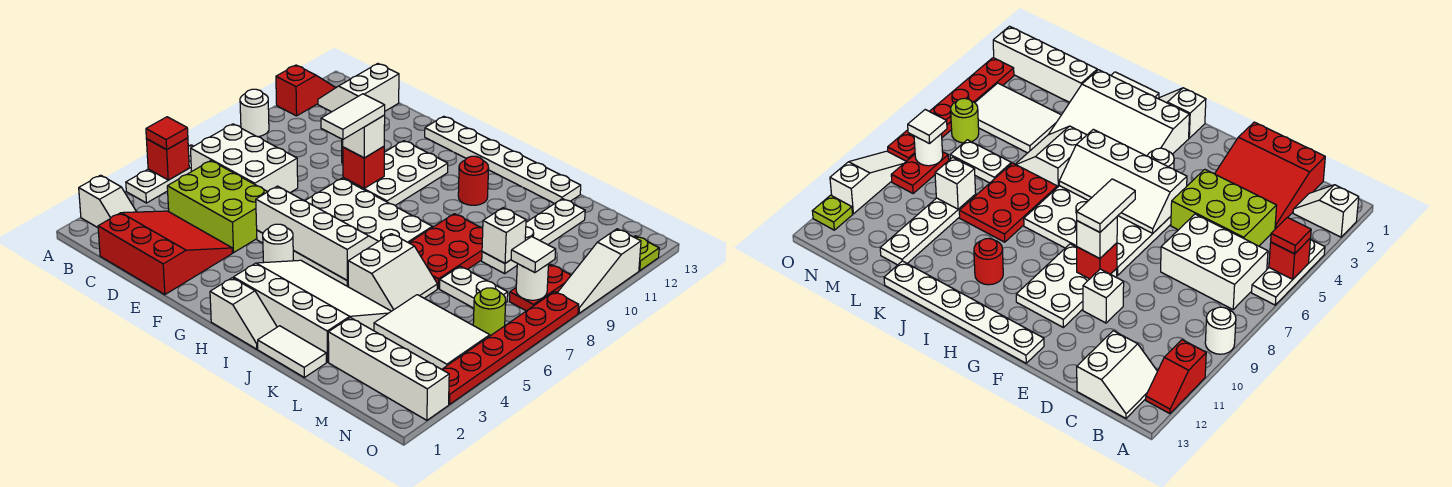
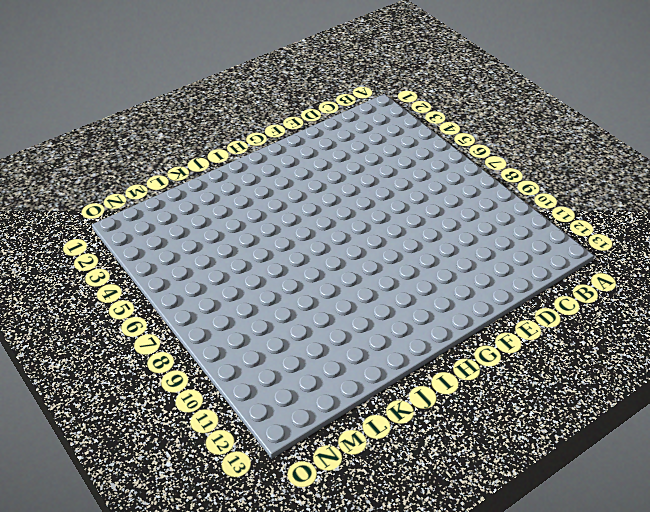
none -> white slope A2:B2 level 1 top A
none -> white plate A4:A6 level 1
none -> white round brick A9 level 1
none -> red slope A11:A12 level 1 top 11

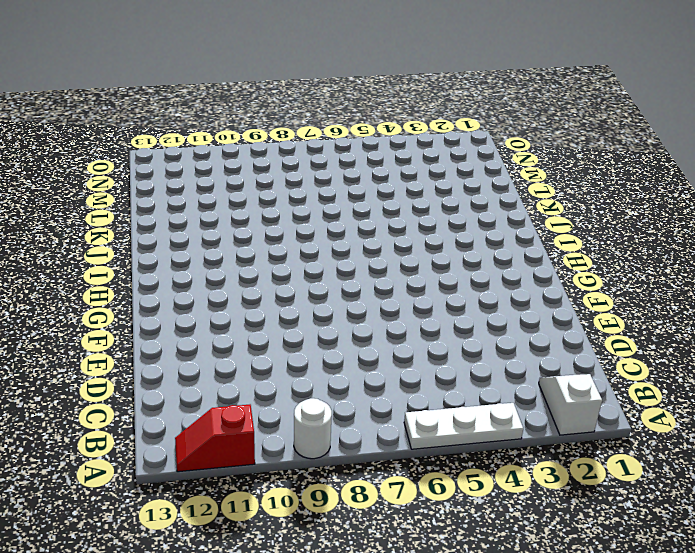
none -> white brick B6:D7 level 1
none -> white slope B12:C13 level 1 top C
none -> red slope C1:E3 level 1 top 1
none -> lime brick C4:E5 level 1

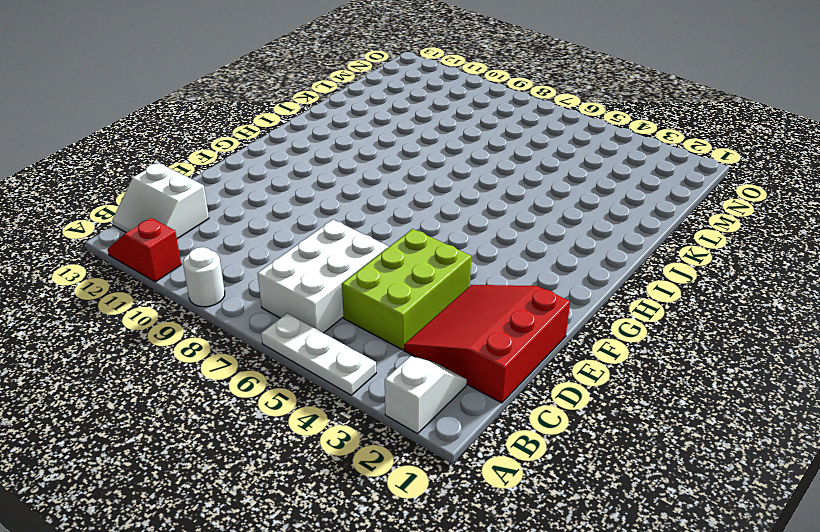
none -> white brick E10 level 1
none -> white plate F5:I8 level 1
none -> white plate F9:G11 level 1
none -> white plate F13:K13 level 1

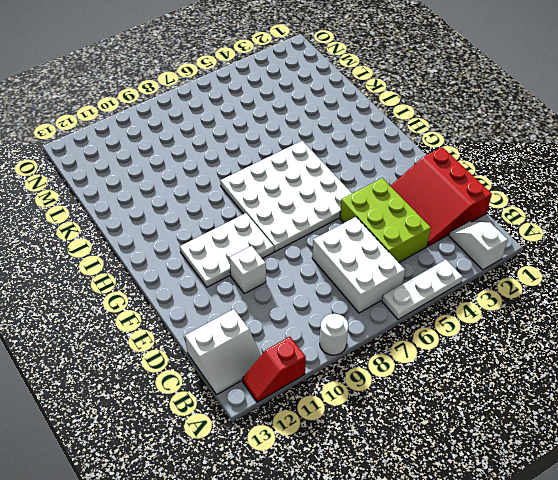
none -> white plate F13:K13 level 1
none -> white round brick G4 level 1
none -> white slope H1:I1 level 1 top H
none -> white slope H2:K4 level 1 top 2

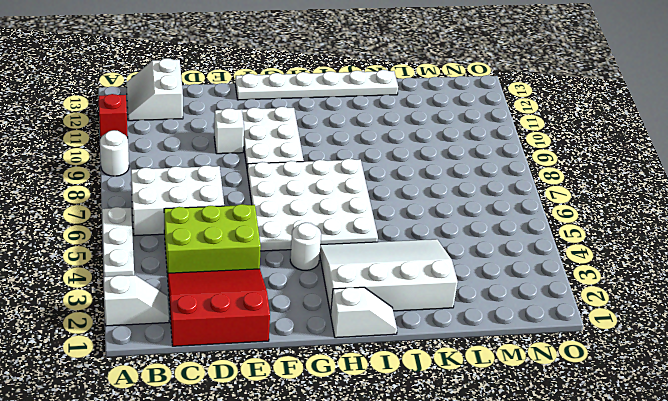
none -> red round brick I11 level 1
none -> white tile J1:K1 level 1
none -> white slope J5:K6 level 1 top J
none -> red plate J7:K9 level 1

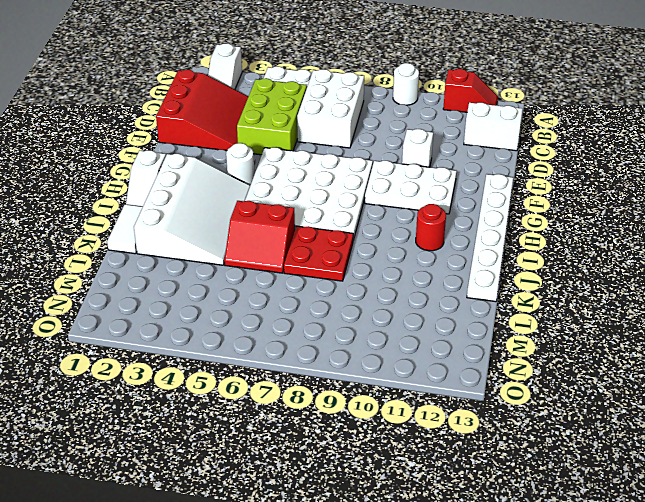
red slope J5:K6 level 1 top J -> white slope J5:K6 level 1 top J
red plate J7:K8 level 1 -> red plate J7:K9 level 1
none -> white brick L2:O2 level 1
none -> white tile L4:N5 level 1
none -> white plate L7:M7 level 1
none -> white plate L9:L12 level 1

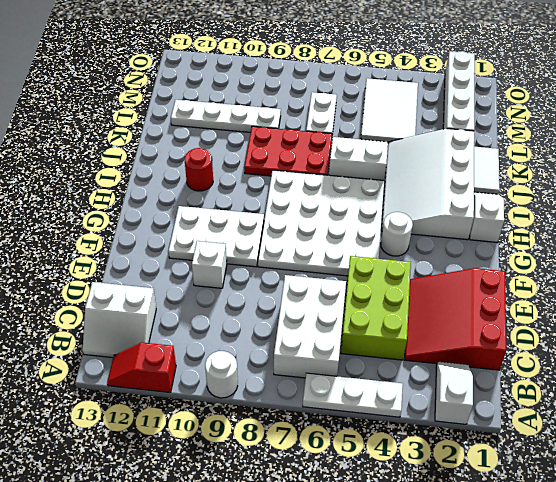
none -> white plate F13:K13 level 1
none -> lime round brick N6 level 1
none -> red plate N8:N9 level 1
none -> red plate O3:O8 level 1

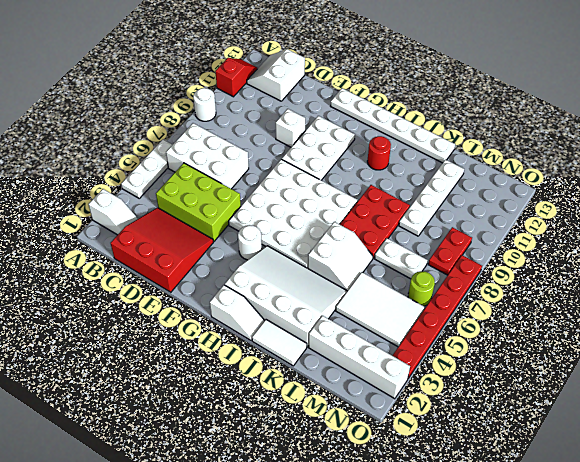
none -> white slope O9:O11 level 1 top 11
none -> lime plate O12 level 1
none -> red brick A5 level 2
none -> white slope F5:I6 level 2 top 5

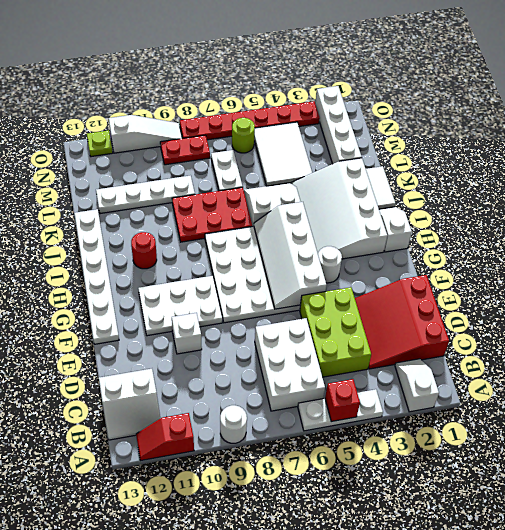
none -> red brick F9 level 2
none -> white brick L9 level 2
none -> white round brick N8 level 2
none -> red tile A5 level 3

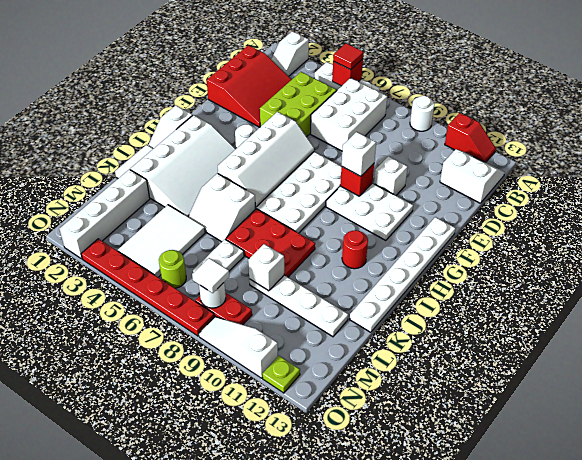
none -> white tile F8:F9 level 4

